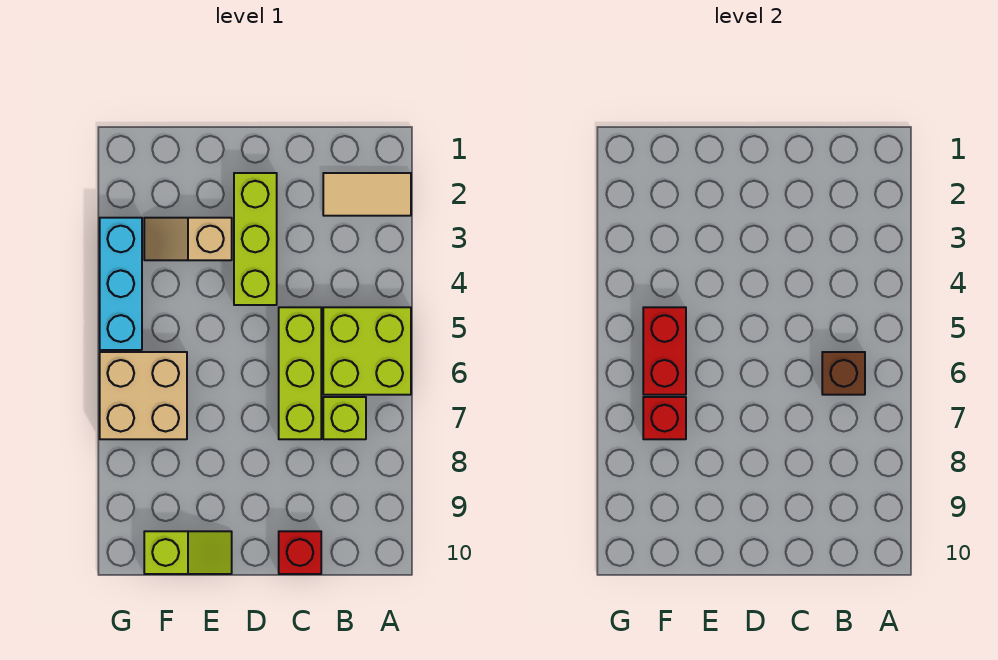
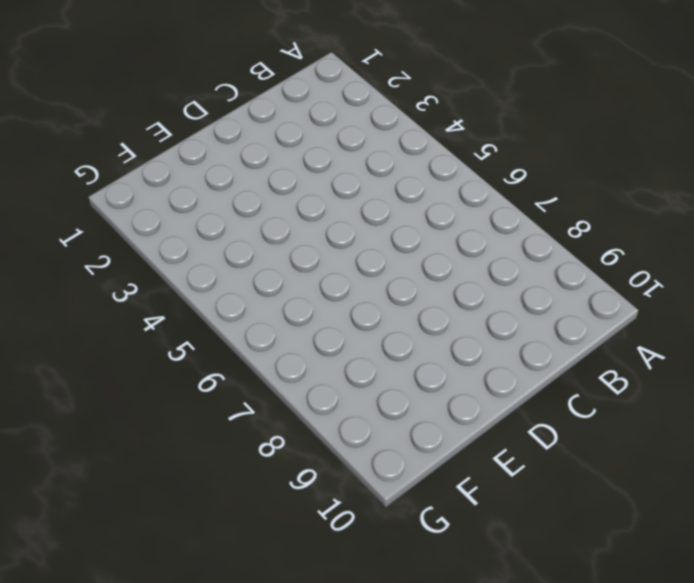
none -> tan tile A2:B2 level 1
none -> lime brick A5:B6 level 1
none -> lime brick B7 level 1

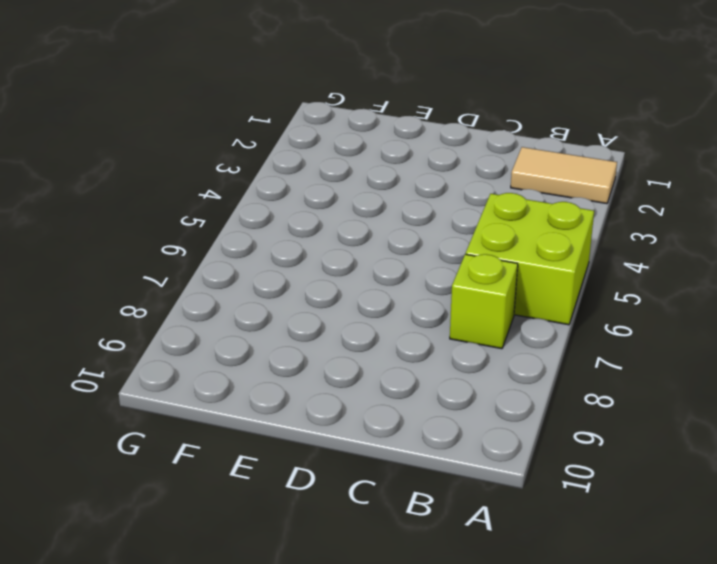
none -> lime brick C5:C7 level 1
none -> red brick C10 level 1
none -> lime brick D2:D4 level 1

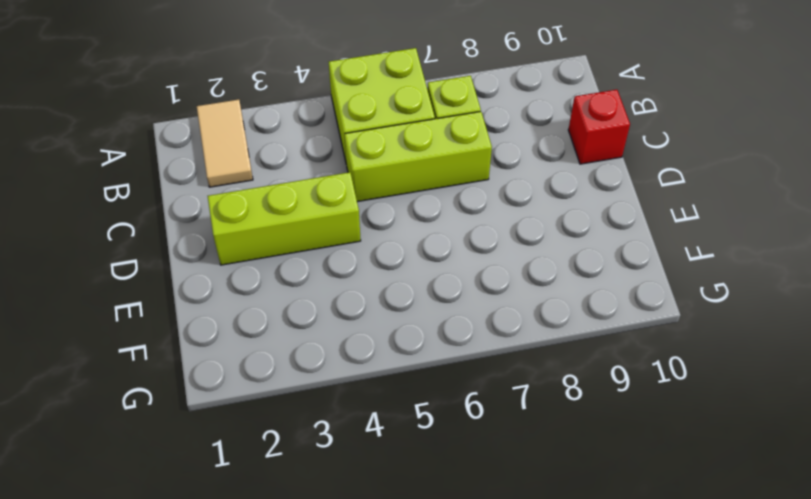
none -> tan slope E3:F3 level 1 top E
none -> lime slope E10:F10 level 1 top F
none -> tan brick F6:G7 level 1

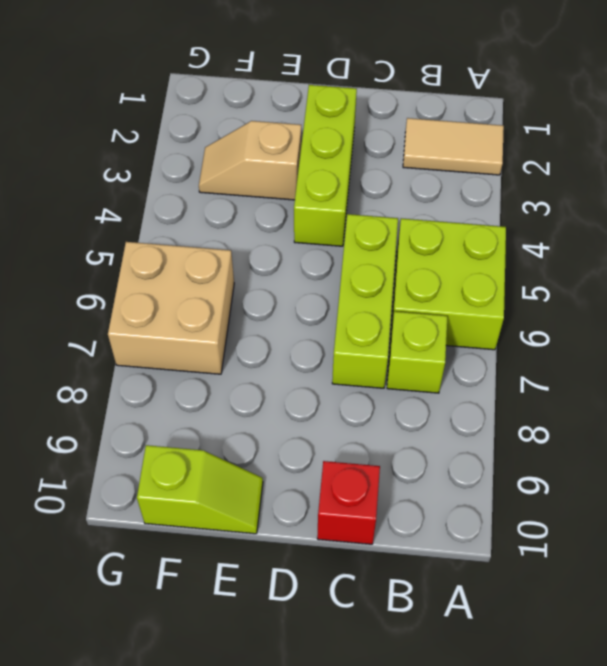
none -> cyan brick G3:G5 level 1
none -> brown brick B6 level 2
none -> red brick F5:F6 level 2

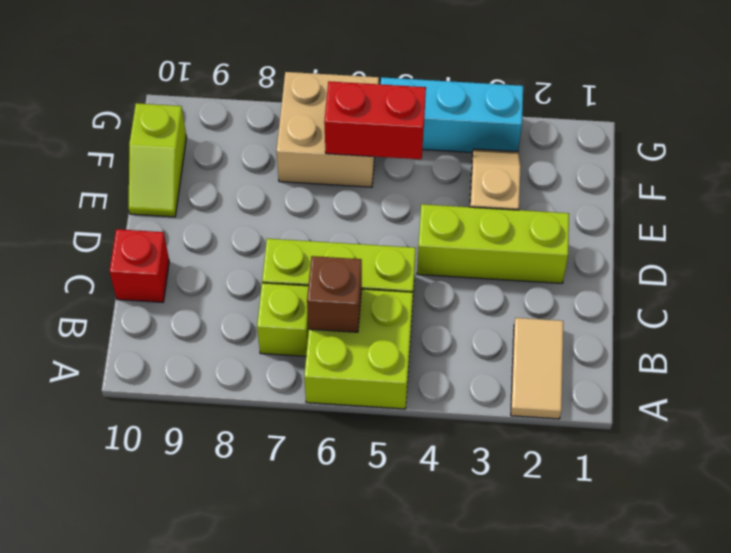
none -> red brick F7 level 2

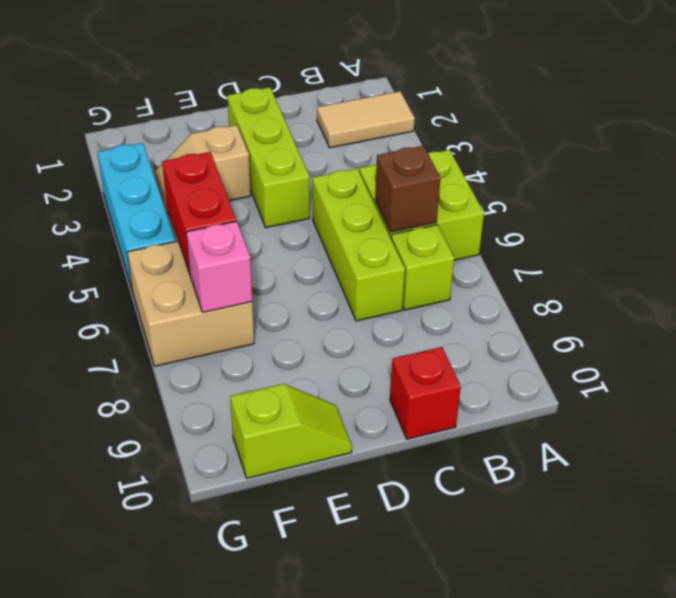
pink brick F7 level 2 -> red brick F7 level 2

